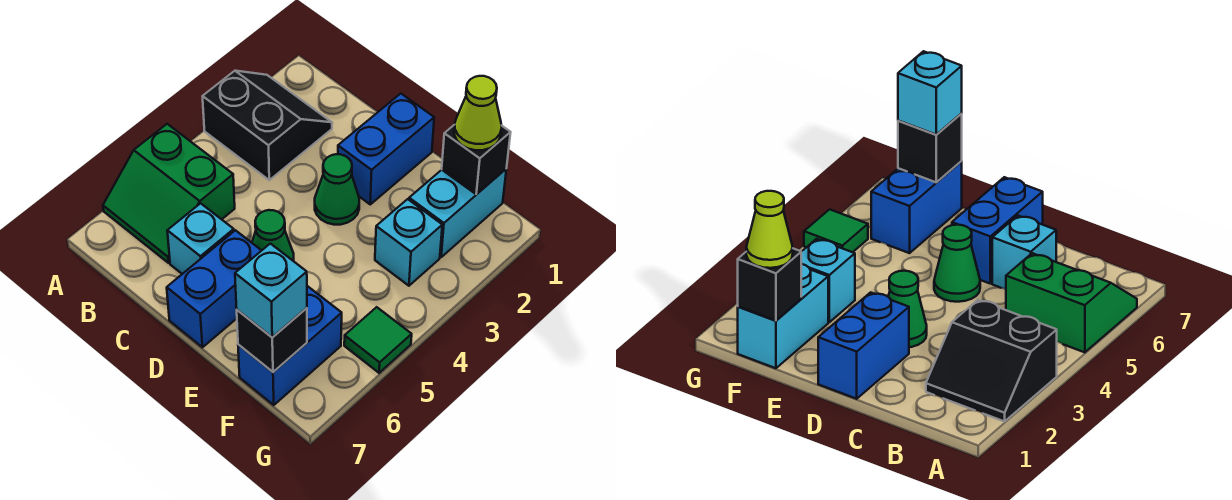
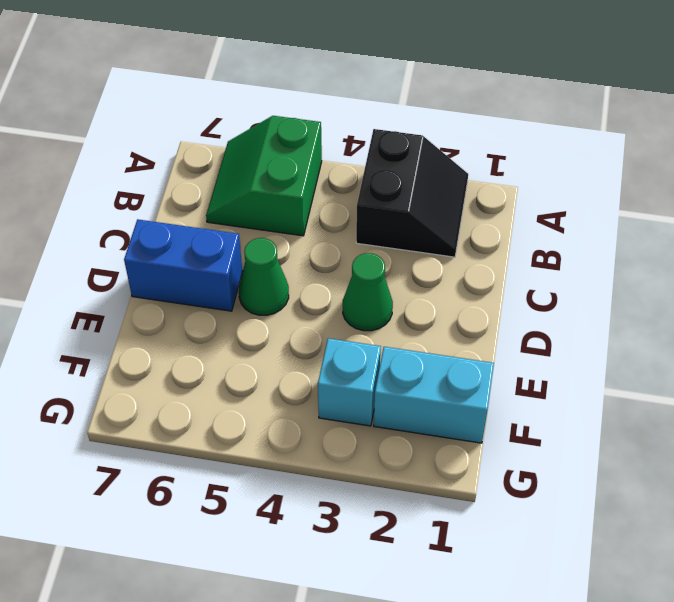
none -> cyan brick C6 level 1
none -> blue brick D1:D2 level 1
none -> blue brick F6:F7 level 1

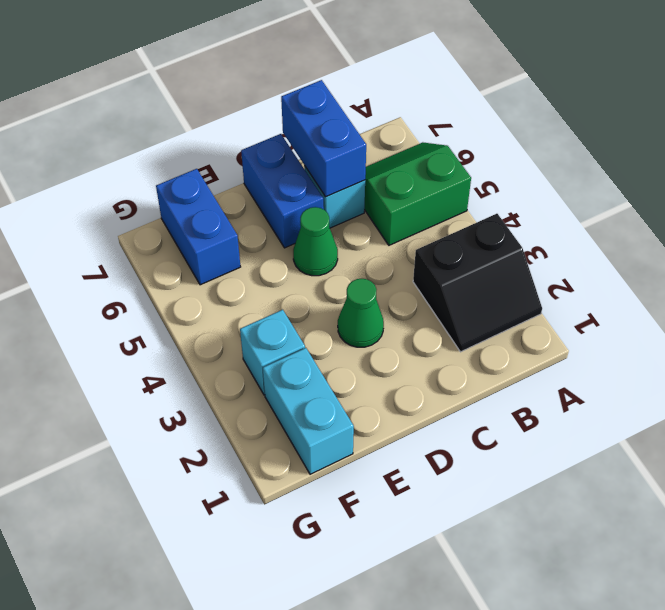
blue brick C6:C7 level 2 -> blue brick D1:D2 level 1
none -> green tile G5 level 1
none -> black brick F1 level 2
none -> black brick F7 level 2

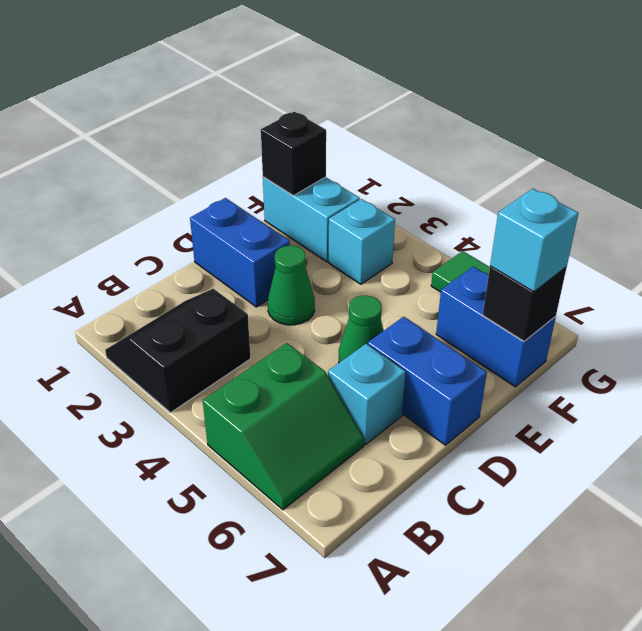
none -> lime cone F1 level 3

